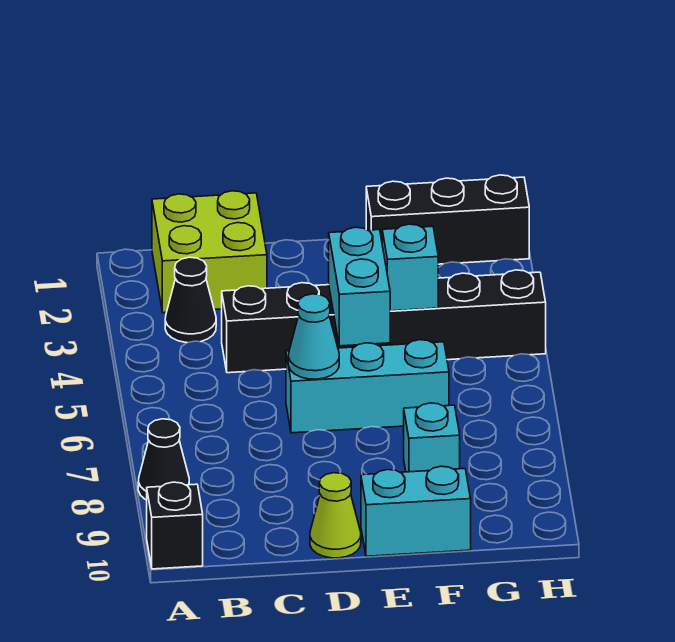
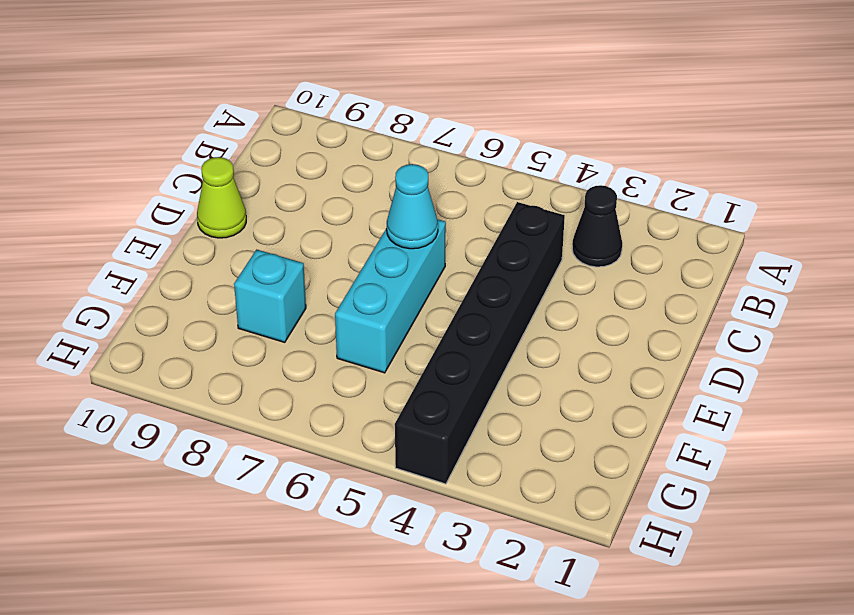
none -> black cone A8 level 1
none -> black brick A10 level 1
none -> lime brick B1:C2 level 1

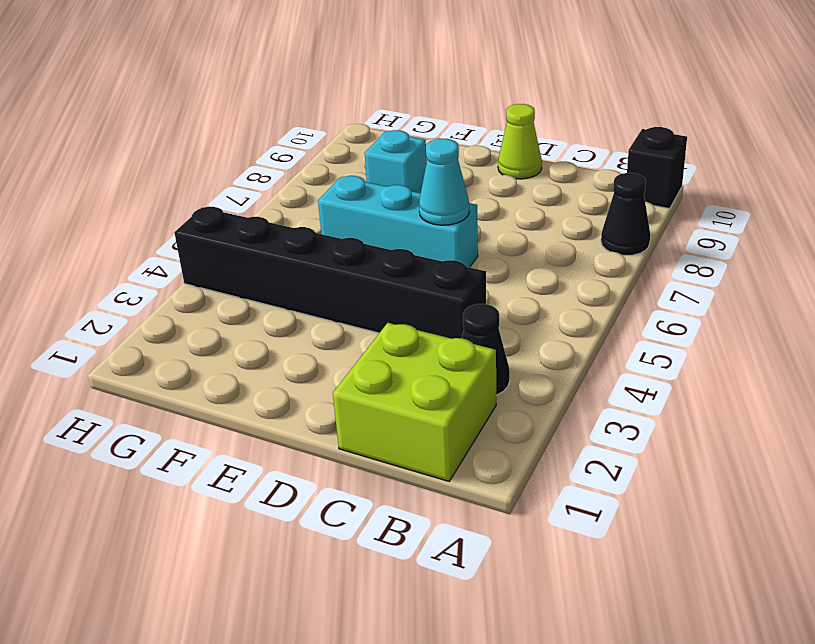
none -> cyan brick E10:F10 level 1
none -> black brick F1:H1 level 1
none -> cyan brick E4:E5 level 2

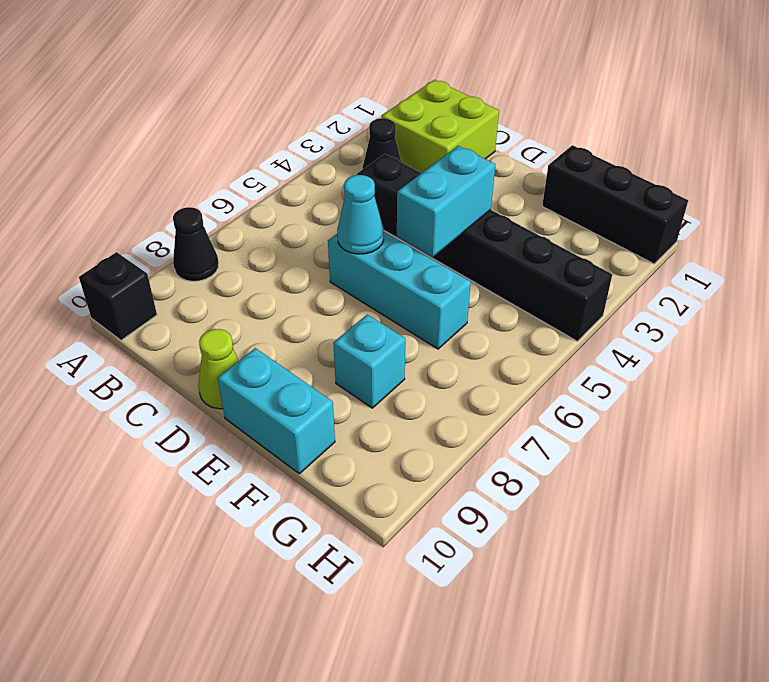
none -> cyan brick F4 level 2

